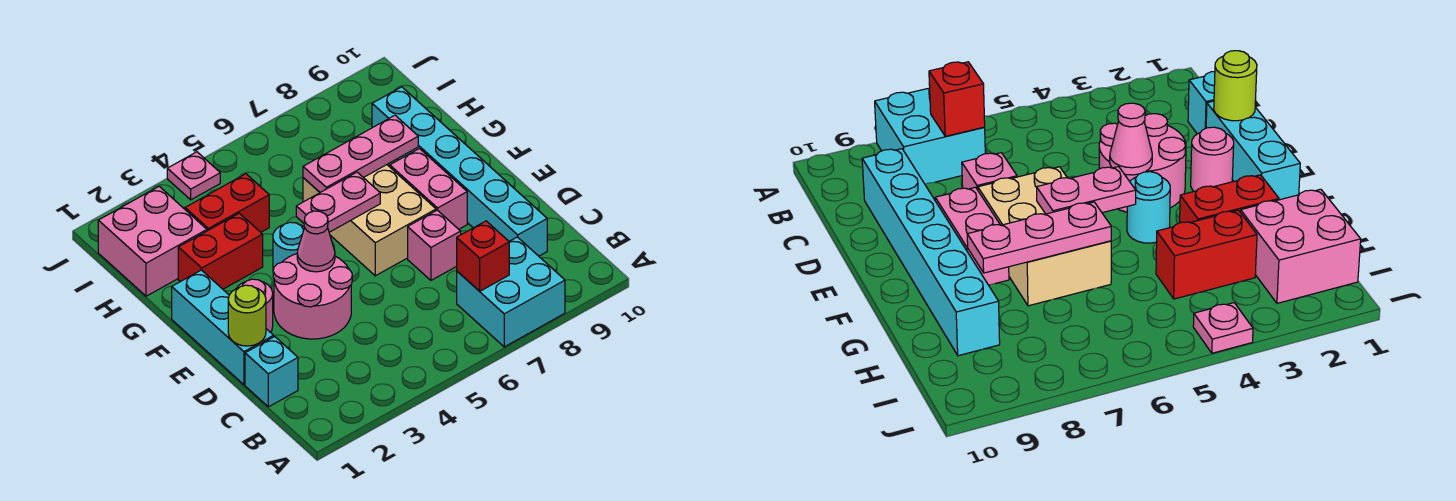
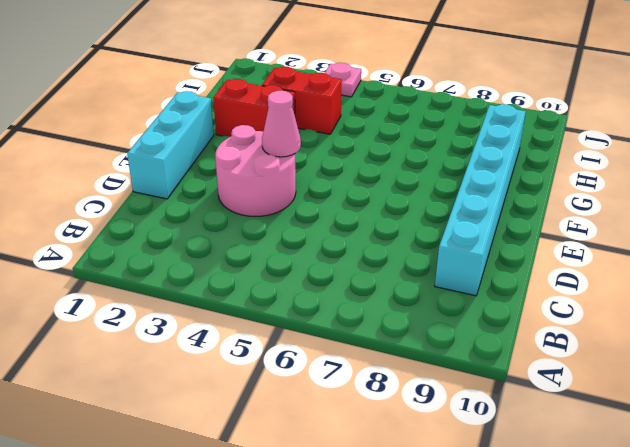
none -> cyan brick A7:B8 level 1
none -> cyan brick C1 level 1
none -> pink brick D7 level 1

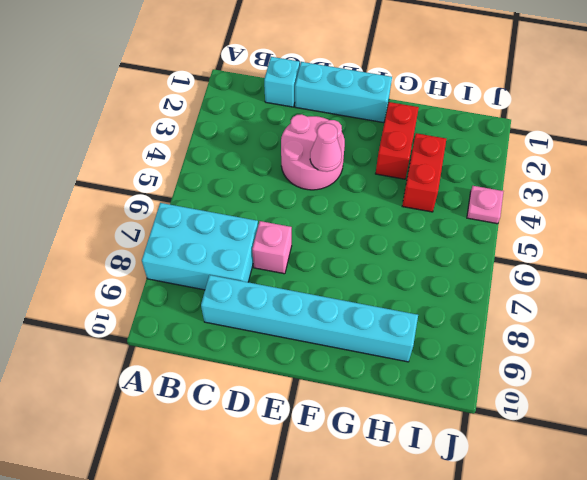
cyan brick A7:C8 level 1 -> cyan brick A7:B8 level 1
none -> pink round brick E2 level 1
none -> tan brick E6:G7 level 1
none -> pink brick E8:F8 level 1

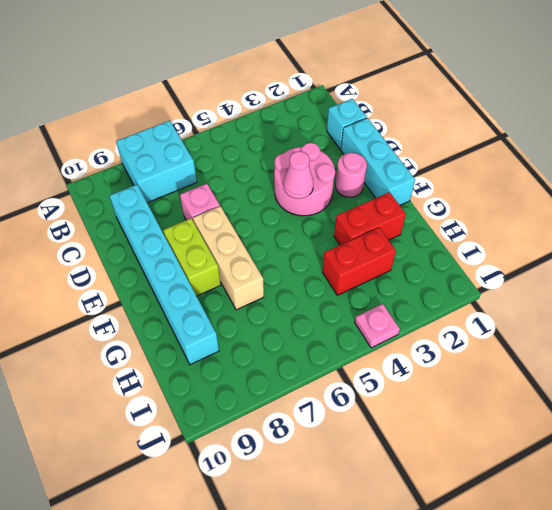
tan brick E7:G7 level 1 -> tan brick E6:G7 level 1
lime brick E8:F8 level 1 -> pink brick E8:F8 level 1
none -> cyan round brick F4 level 1
none -> pink brick H1:I2 level 1
none -> red brick B7 level 2

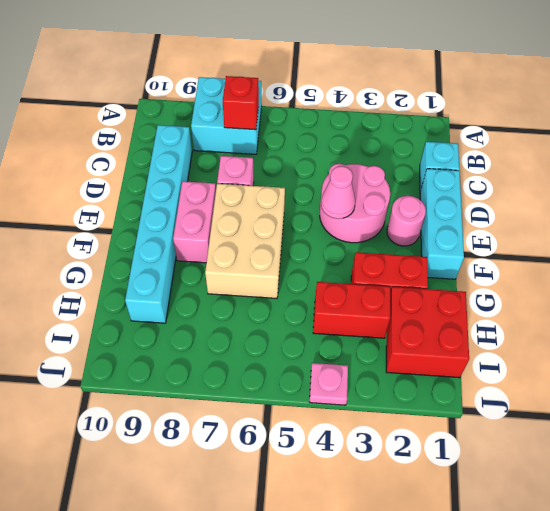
red brick H1:I2 level 1 -> pink brick H1:I2 level 1
none -> cyan round brick F4 level 1
none -> lime round brick D1 level 2
none -> pink plate F5:F6 level 2

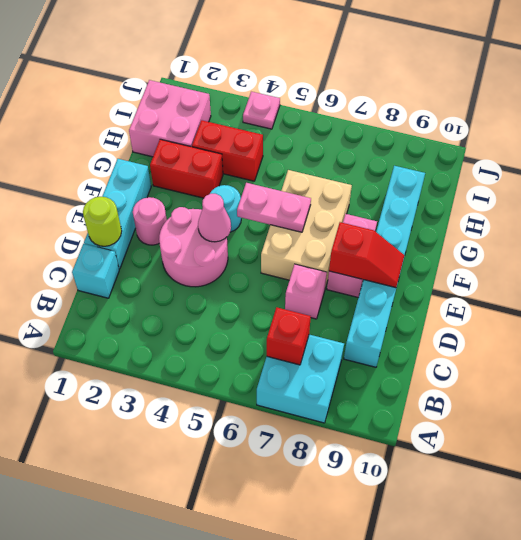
red slope E8:E9 level 2 top 8 -> none
none -> pink plate G6:G8 level 2

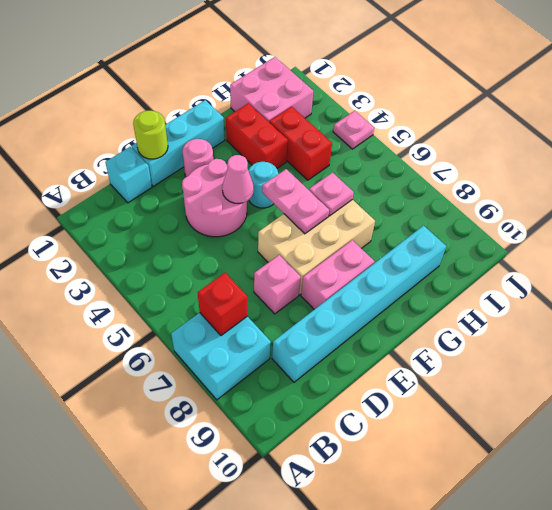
pink plate G6 level 2 -> pink plate G6:G8 level 2

